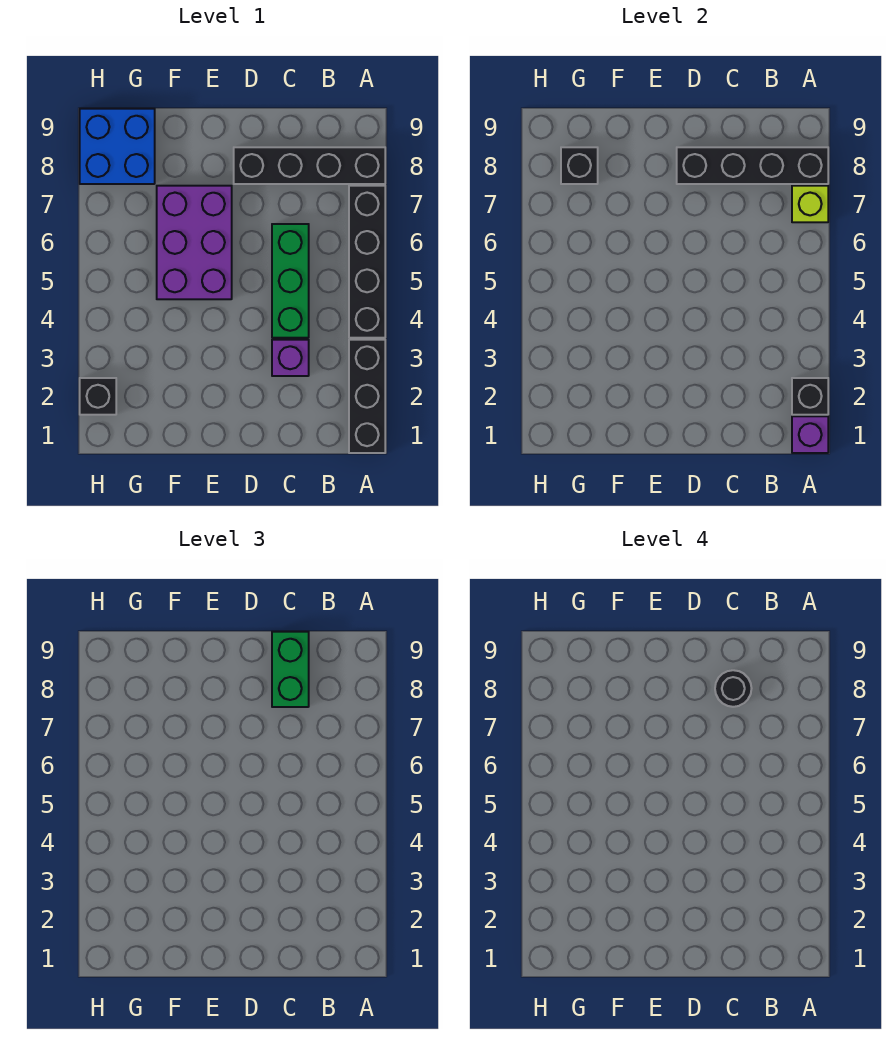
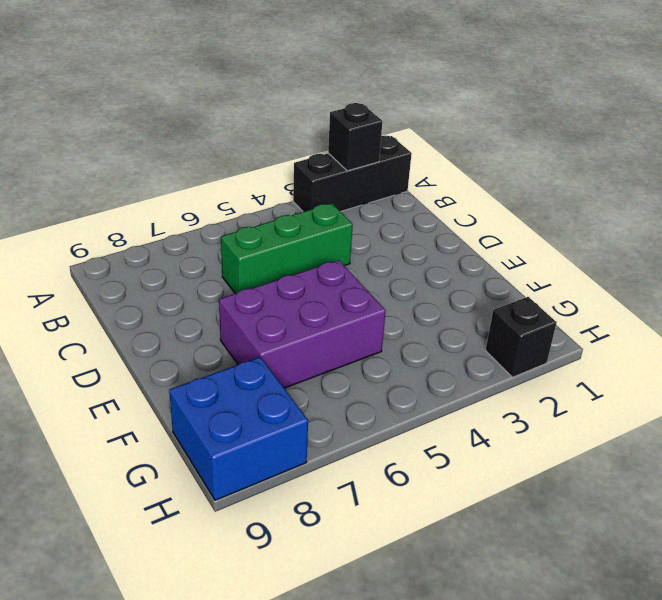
none -> black brick A4:A7 level 1
none -> black brick A8:D8 level 1
none -> purple brick C3 level 1

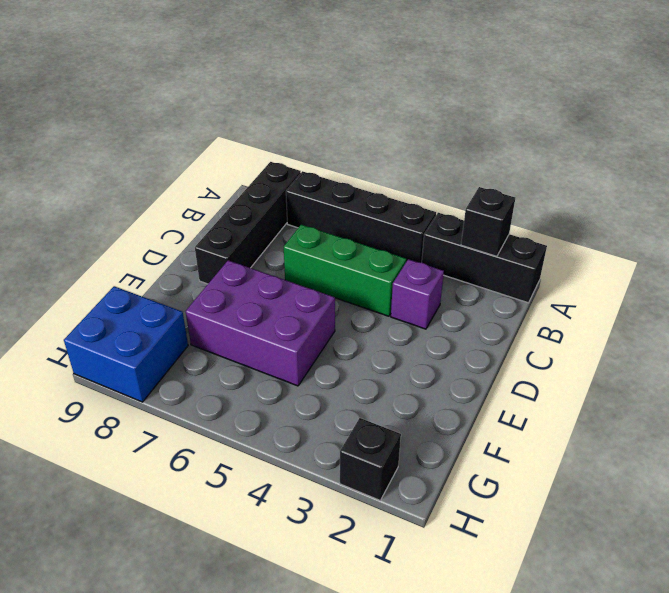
none -> purple brick A1 level 2
none -> lime brick A7 level 2
none -> black brick A8:D8 level 2

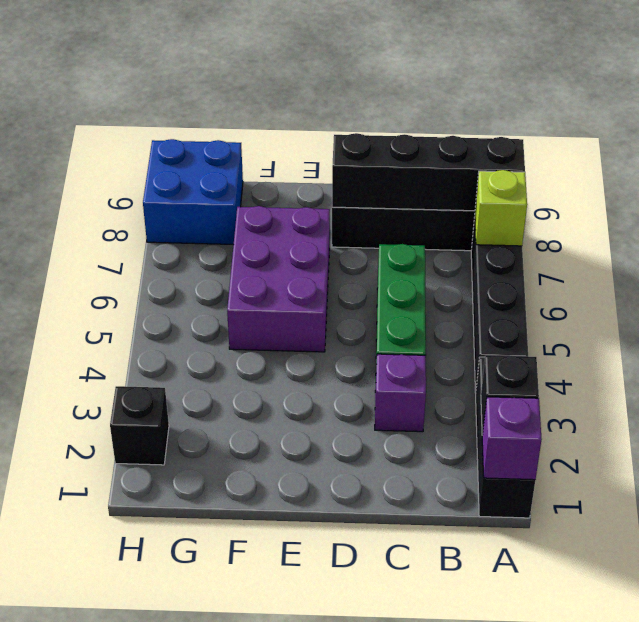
none -> black brick G8 level 2
none -> green brick C8:C9 level 3
none -> black round brick C8 level 4

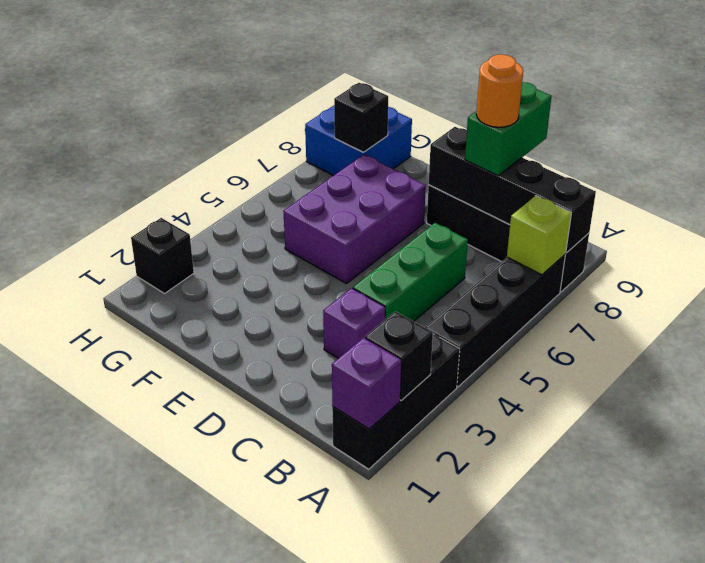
orange round brick C8 level 4 -> black round brick C8 level 4

